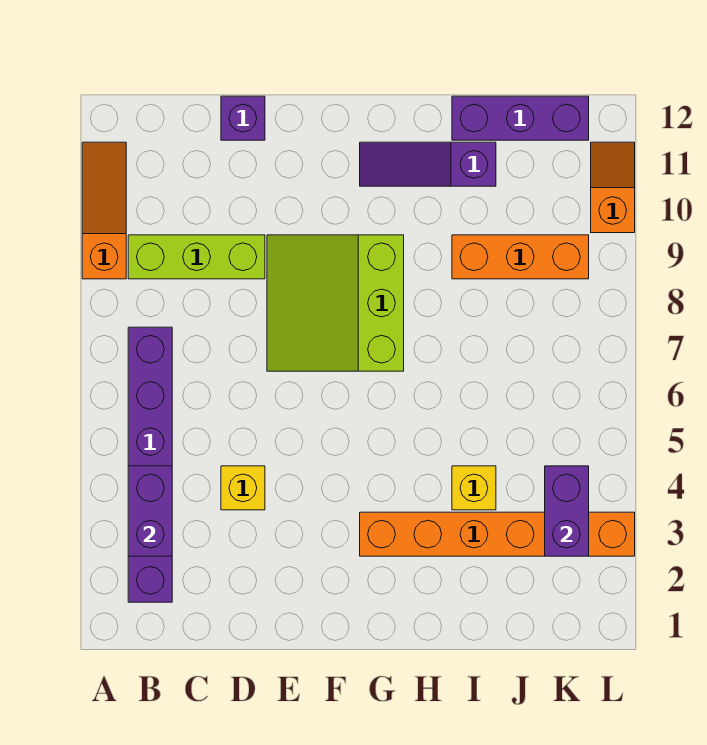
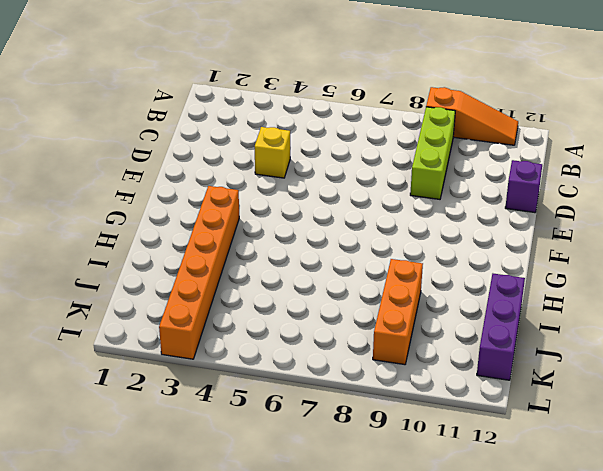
none -> purple brick B2:B7 level 1
none -> lime slope E7:G9 level 1 top G
none -> purple slope G11:I11 level 1 top I

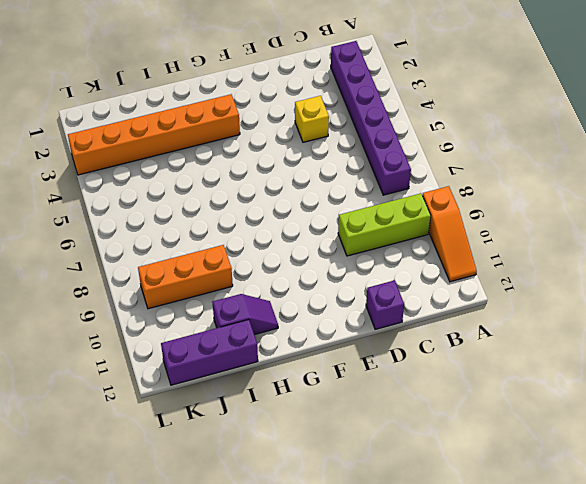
purple slope H11:I11 level 1 top I -> purple slope G11:I11 level 1 top I
none -> lime slope E7:G9 level 1 top G
none -> yellow brick I4 level 1
none -> orange slope L10:L11 level 1 top 10

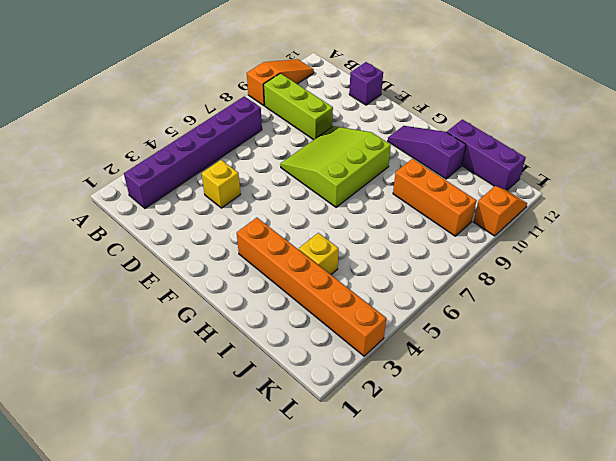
none -> purple brick B3:B4 level 2
none -> purple brick K3:K4 level 2

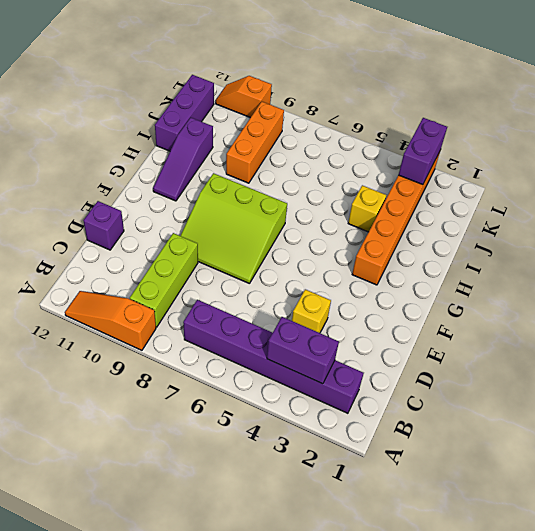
purple brick K3:L3 level 2 -> purple brick K3:K4 level 2

